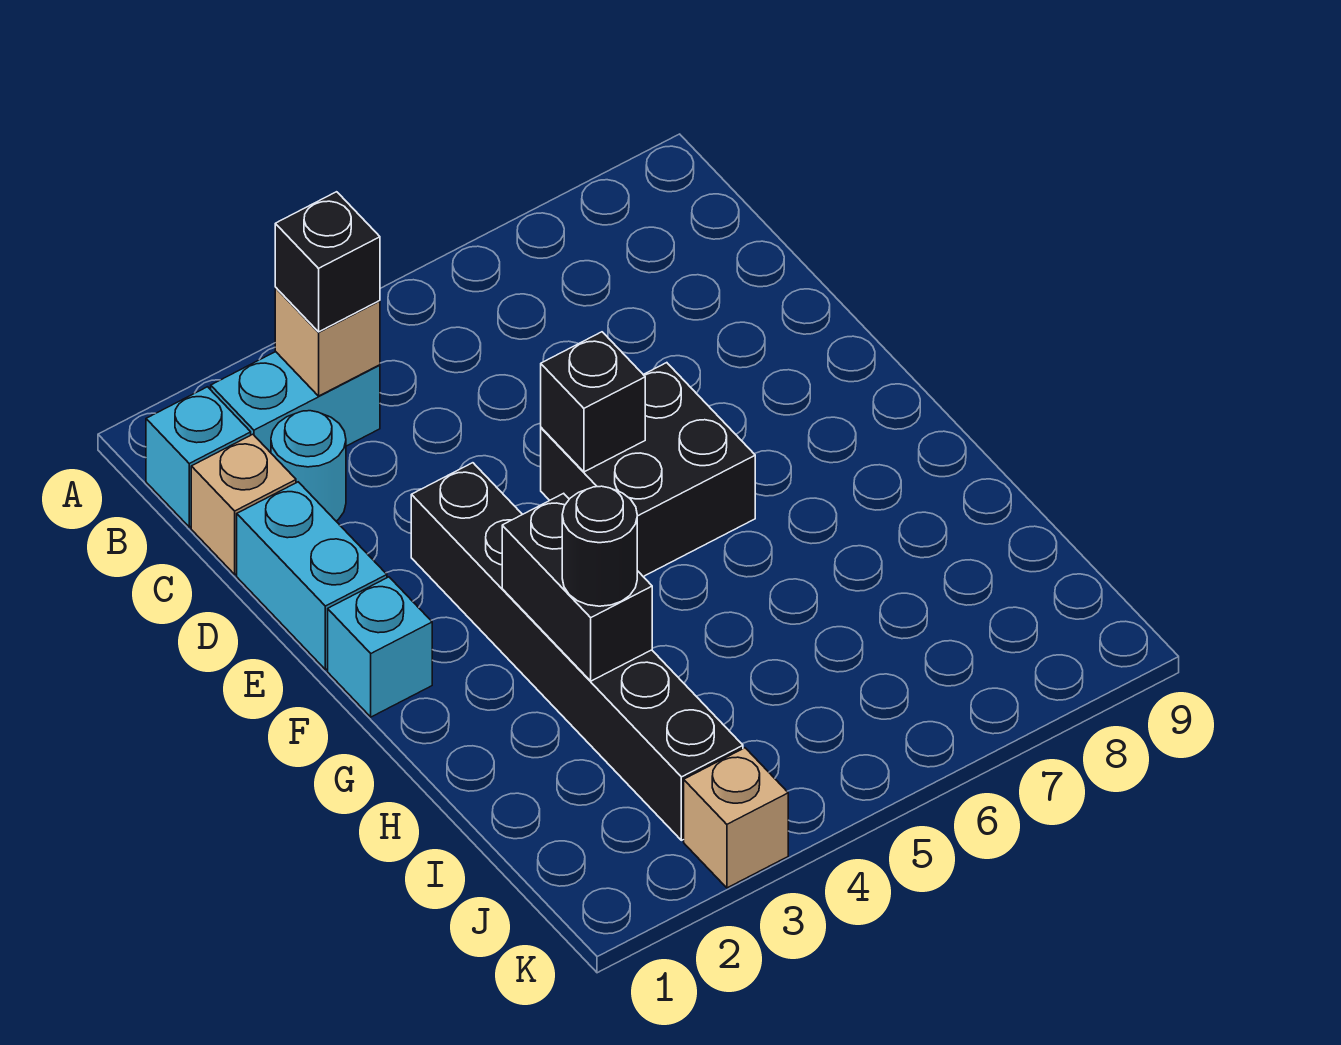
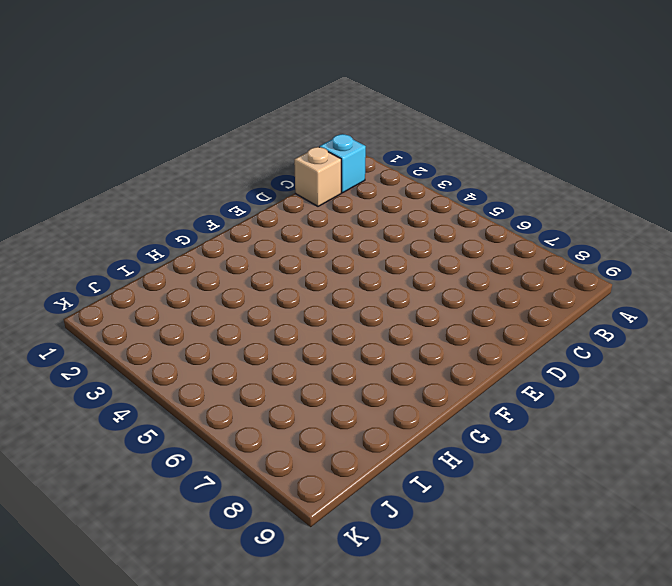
none -> cyan brick B2:B3 level 1
none -> cyan round brick C2 level 1
none -> cyan brick D1:E1 level 1

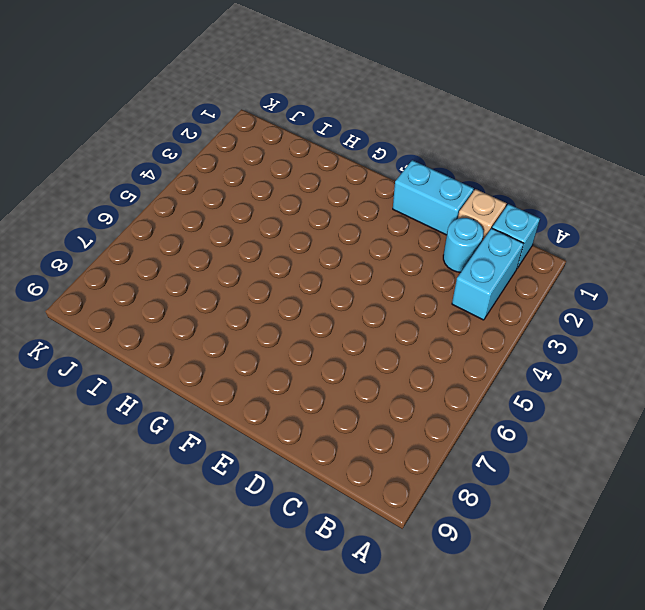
none -> black brick E3:J3 level 1
none -> black brick E5:F6 level 1
none -> cyan brick F1 level 1

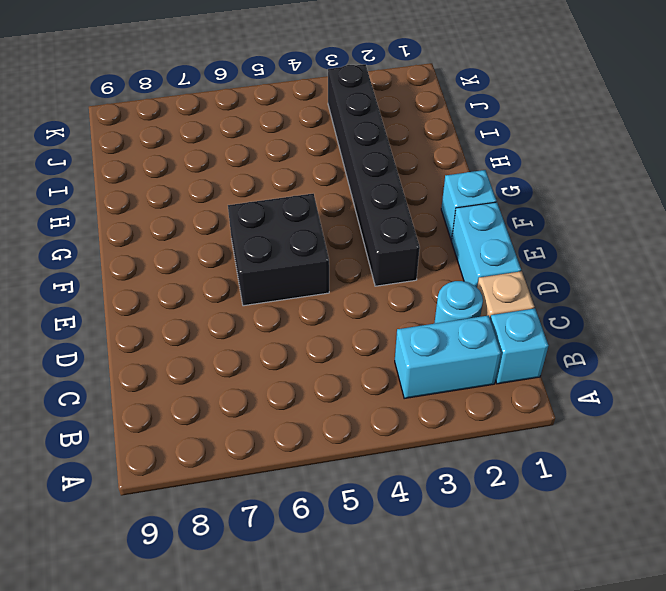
none -> tan brick K3 level 1
none -> tan brick B3 level 2
none -> black brick E5 level 2

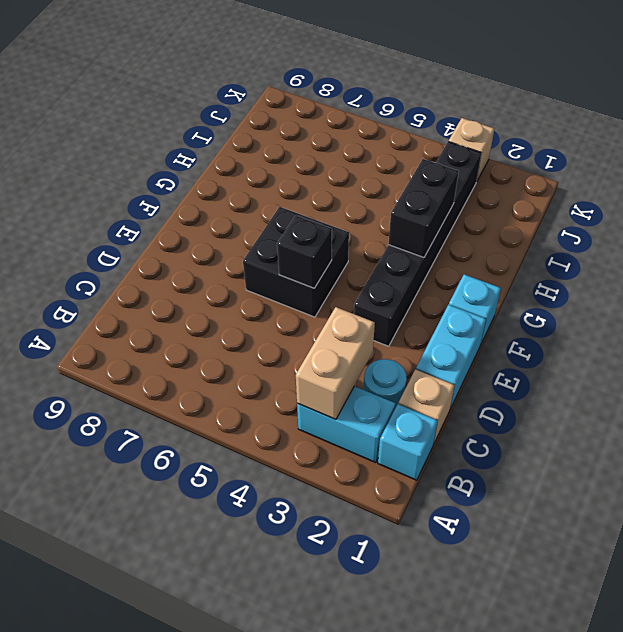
tan brick B3:C3 level 2 -> tan brick B3 level 2
none -> black brick B3 level 3
none -> black round brick H3 level 3

